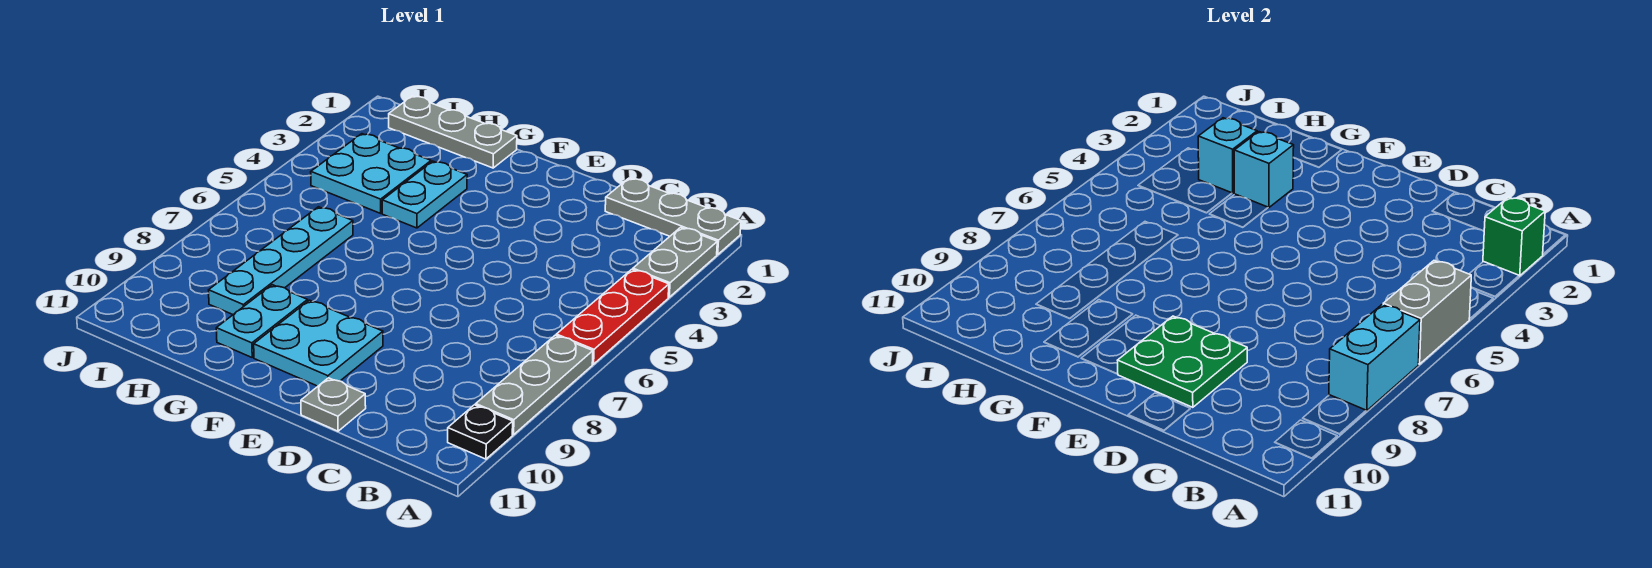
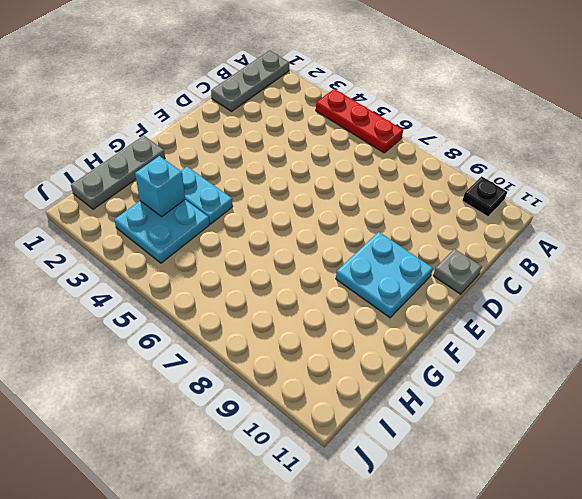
none -> grey plate A2:A3 level 1
none -> grey plate A7:A9 level 1
none -> cyan plate G9:G10 level 1

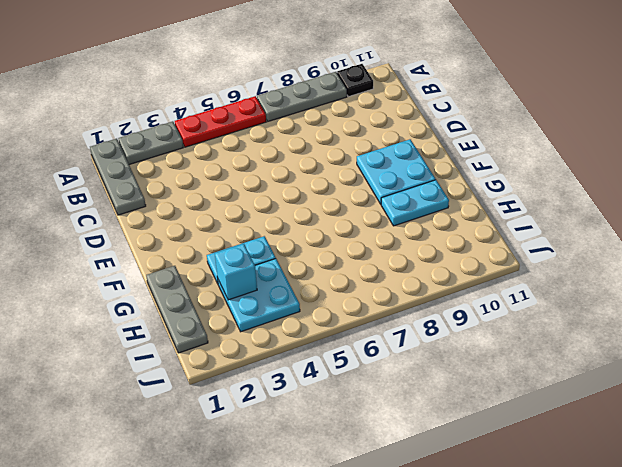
none -> grey plate D11 level 1
none -> cyan plate H6:H9 level 1
none -> green brick A2 level 2

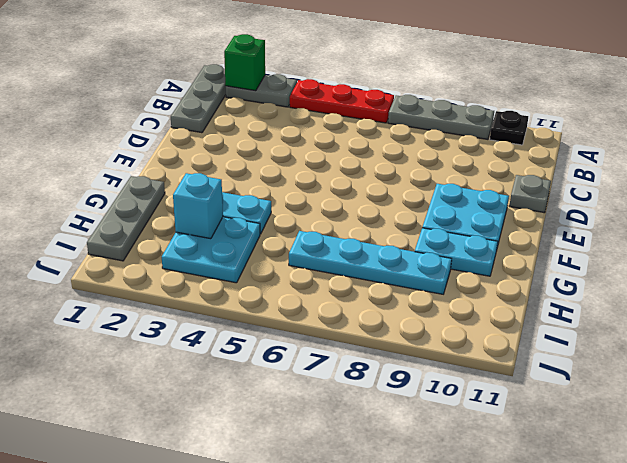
none -> grey brick A5:A6 level 2
none -> cyan brick A7:A8 level 2
none -> green plate D9:E10 level 2

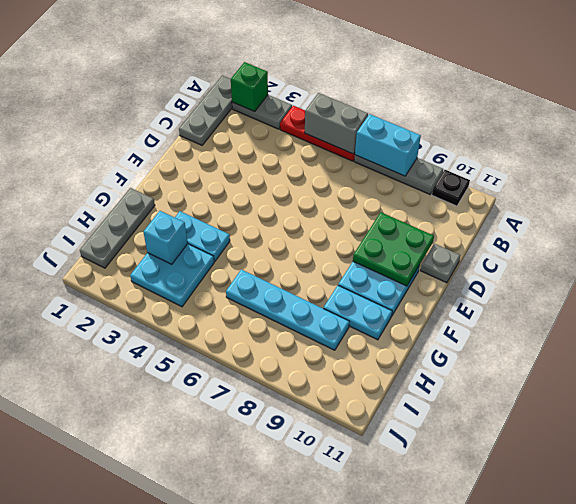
none -> cyan brick G3 level 2

